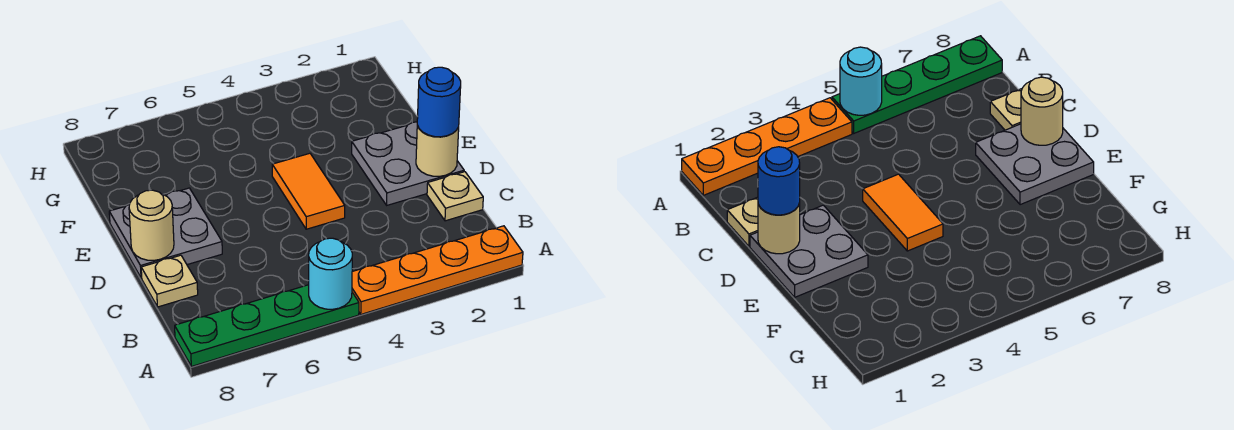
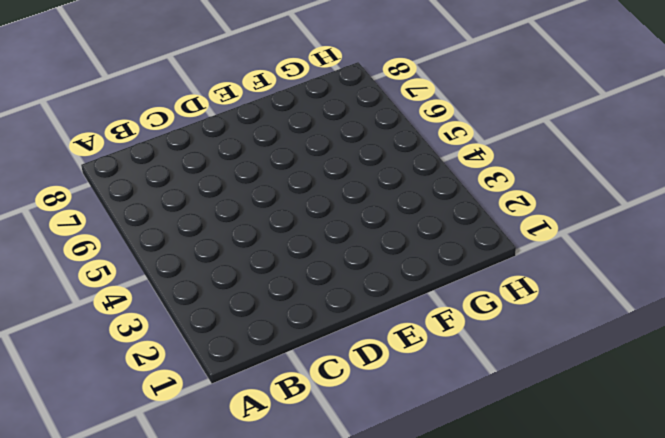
none -> orange plate A1:A4 level 1
none -> green plate A5:A8 level 1

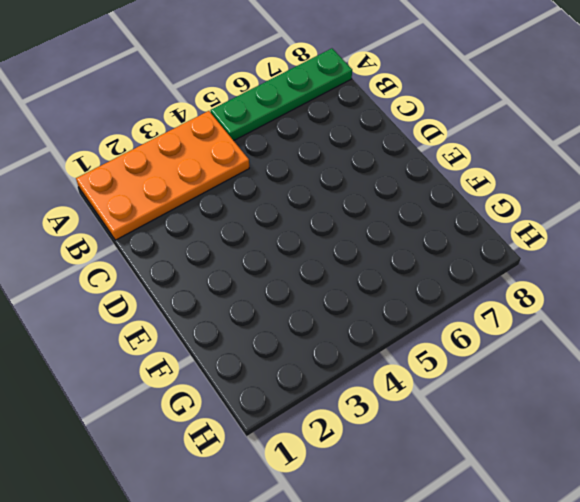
orange plate A1:B4 level 1 -> orange plate A1:A4 level 1
none -> tan plate C1 level 1
none -> tan plate C8 level 1

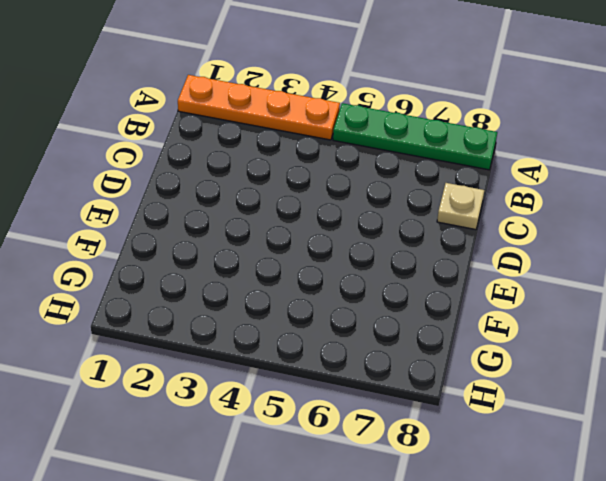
none -> tan plate C1 level 1
none -> grey plate D1:E2 level 1

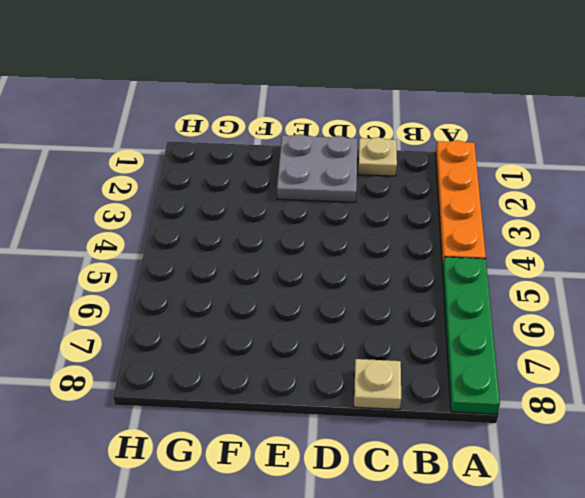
none -> orange tile D4:E4 level 1
none -> grey plate D7:E8 level 1

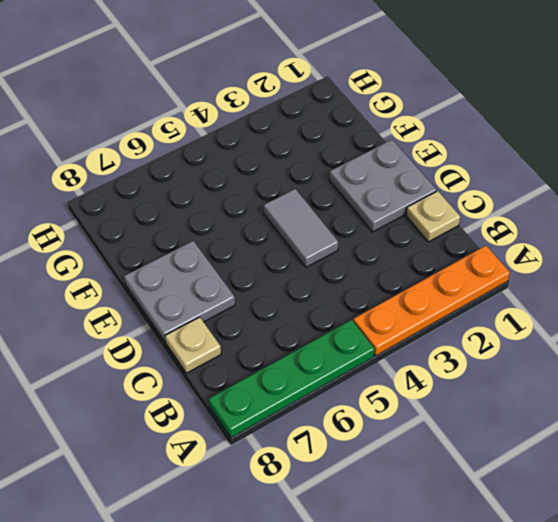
grey tile D4:E4 level 1 -> orange tile D4:E4 level 1
none -> cyan round brick A5 level 2
none -> tan round brick D1 level 2

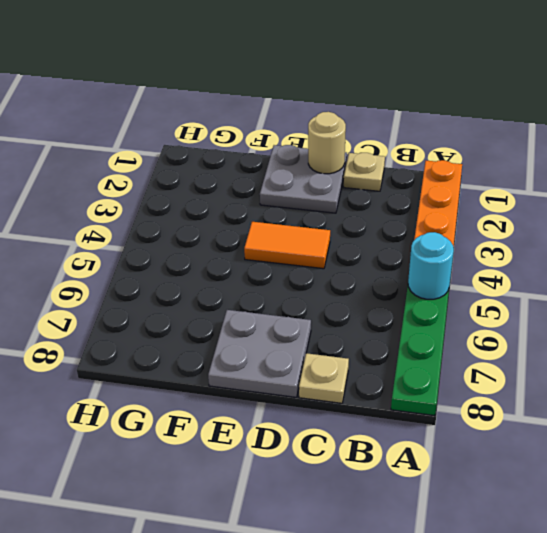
none -> tan round brick D8 level 2
none -> blue round brick D1 level 3

